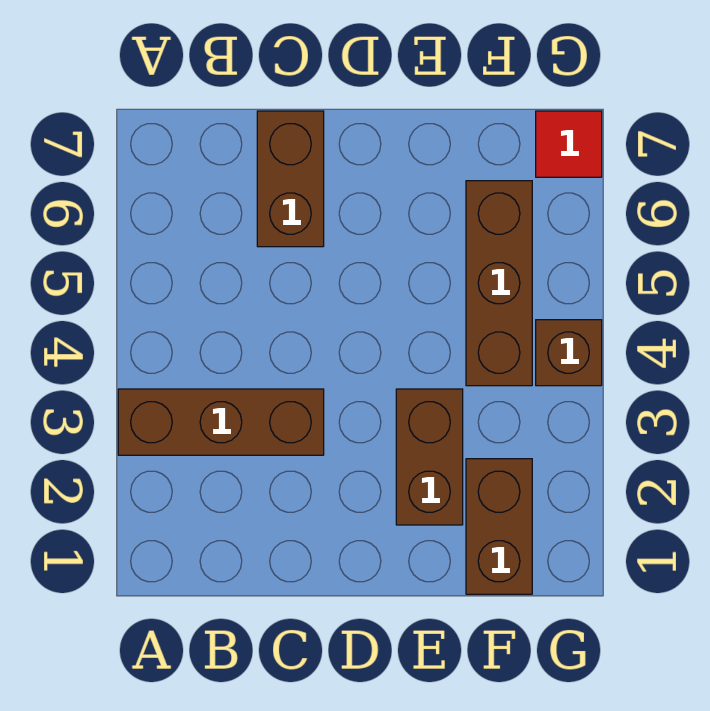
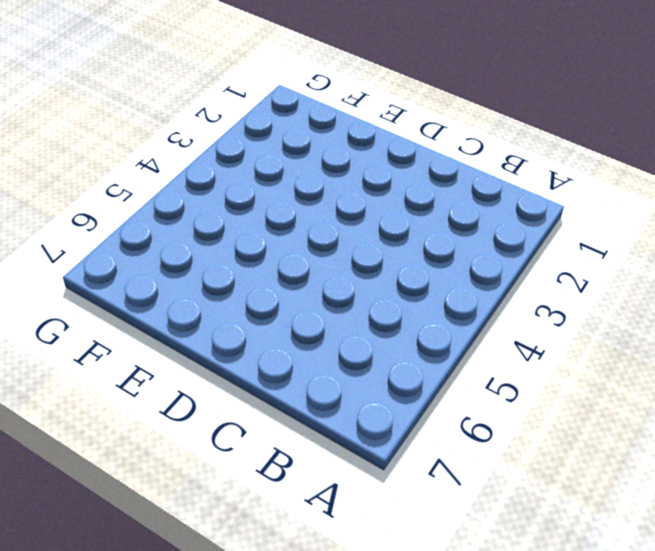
none -> brown brick A3:C3 level 1
none -> brown brick C6:C7 level 1

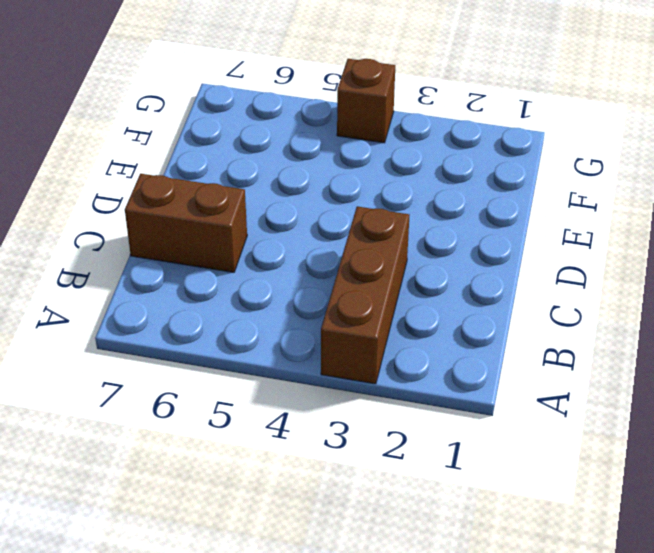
none -> brown brick E2:E3 level 1
none -> brown brick F1:F2 level 1

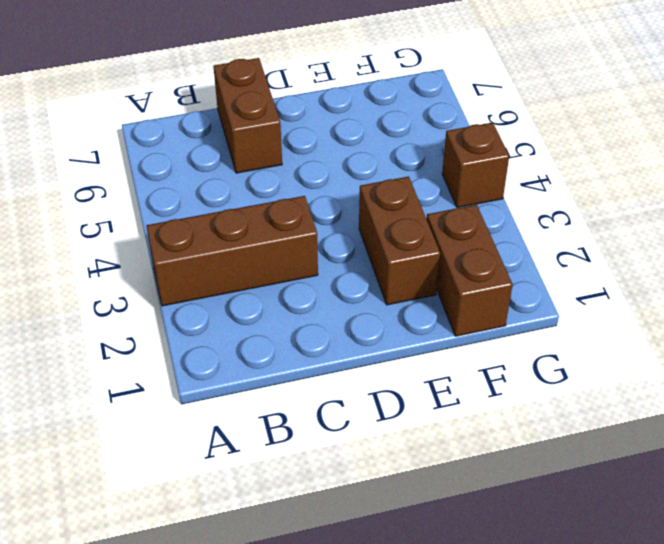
none -> brown brick F4:F6 level 1
none -> red tile G7 level 1

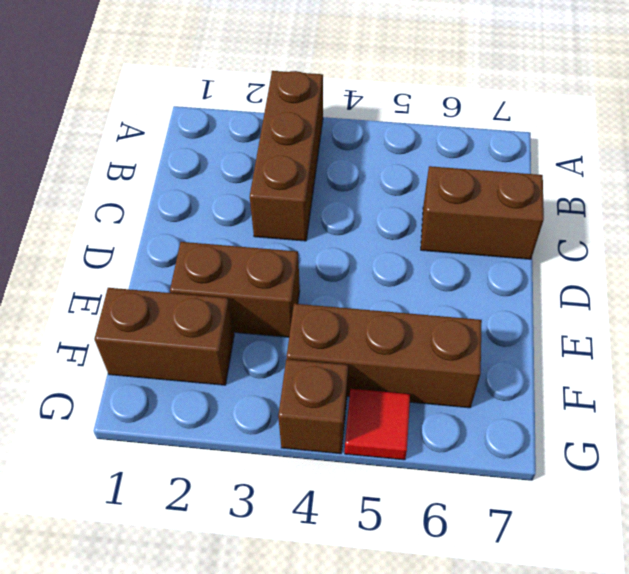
red tile G5 level 1 -> red tile G7 level 1

